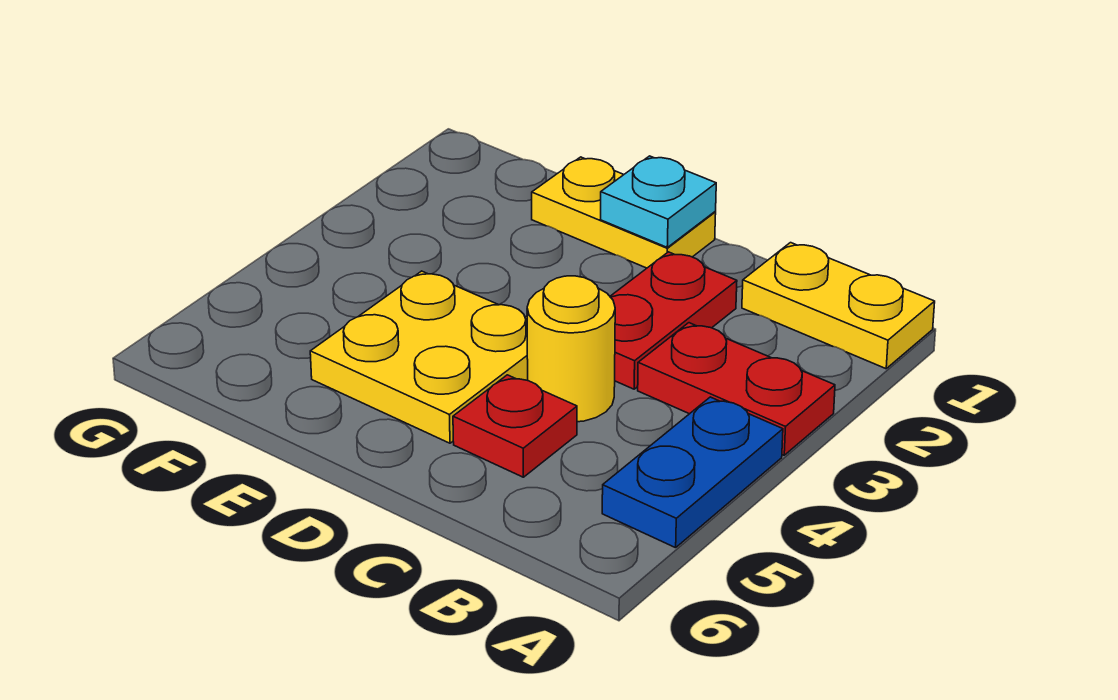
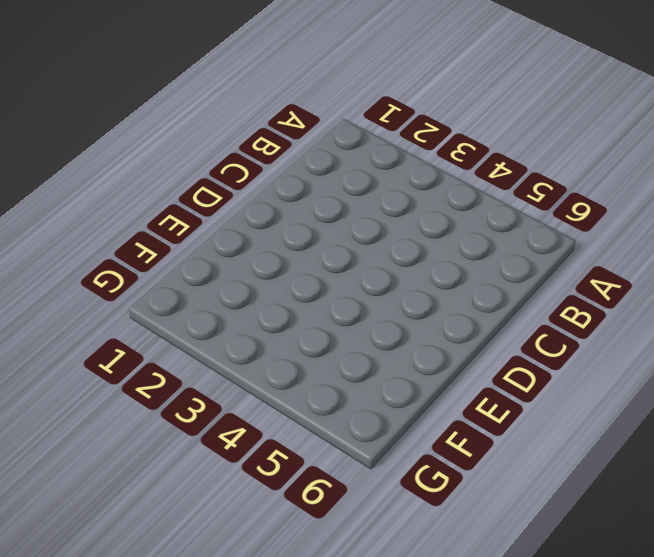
none -> yellow plate A1:B1 level 1
none -> red plate A3:B3 level 1

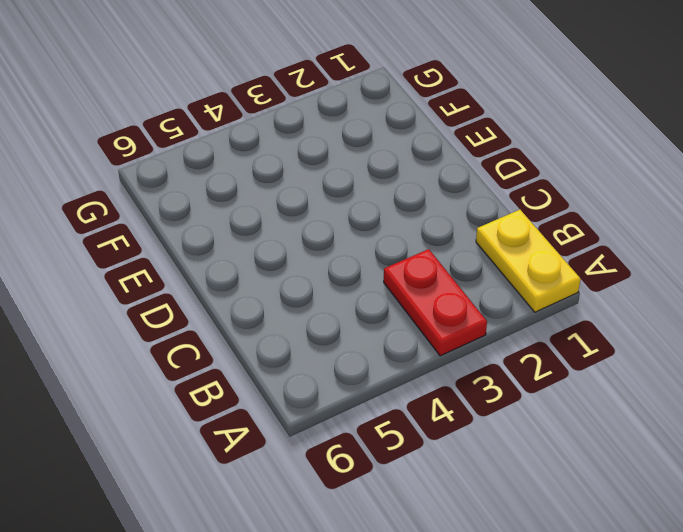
none -> blue plate A4:A5 level 1
none -> red plate C2:C3 level 1

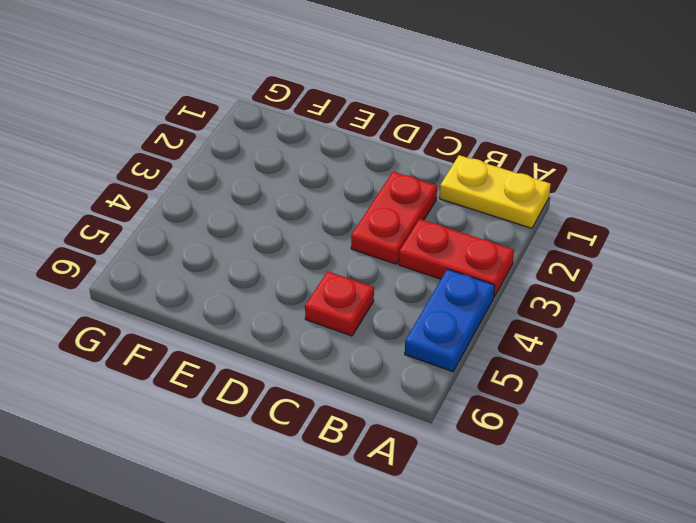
none -> yellow round brick C4 level 1
none -> yellow plate D1:E1 level 1

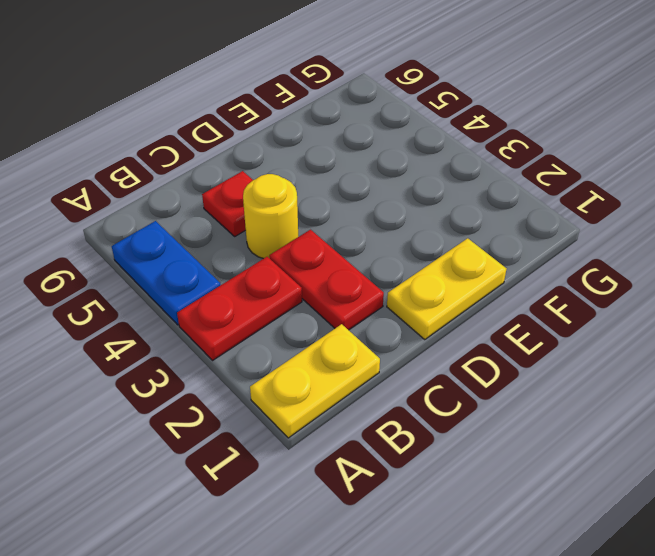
none -> yellow plate D4:E5 level 1
none -> cyan plate D1 level 2

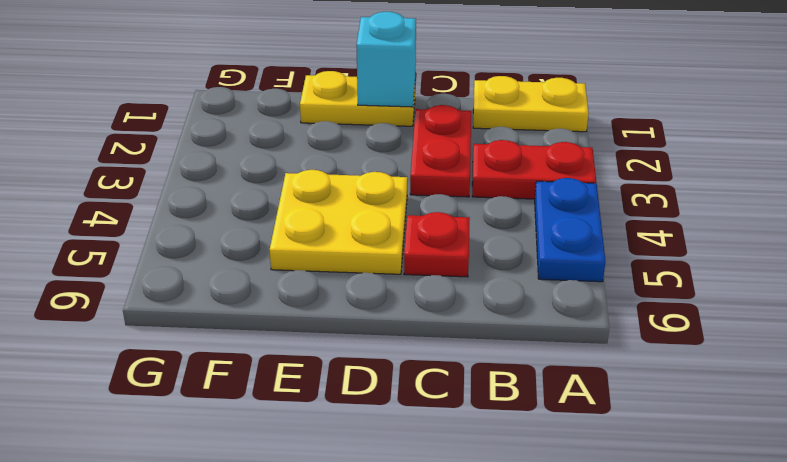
cyan brick D1 level 2 -> cyan plate D1 level 2
none -> yellow round brick C4 level 1

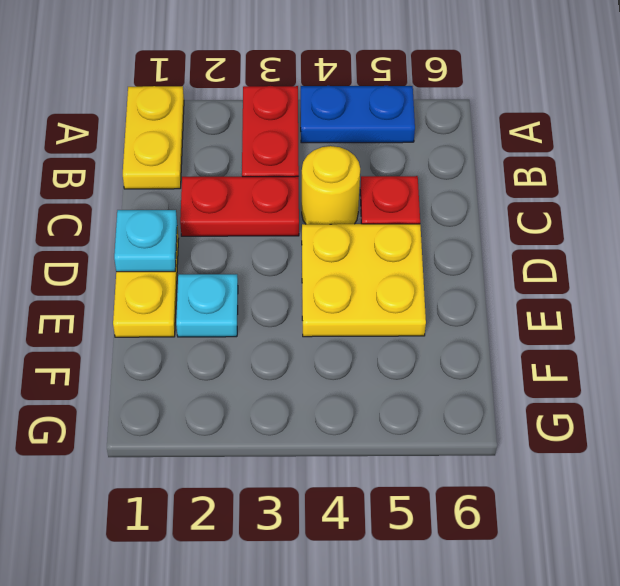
cyan plate E2 level 1 -> none

